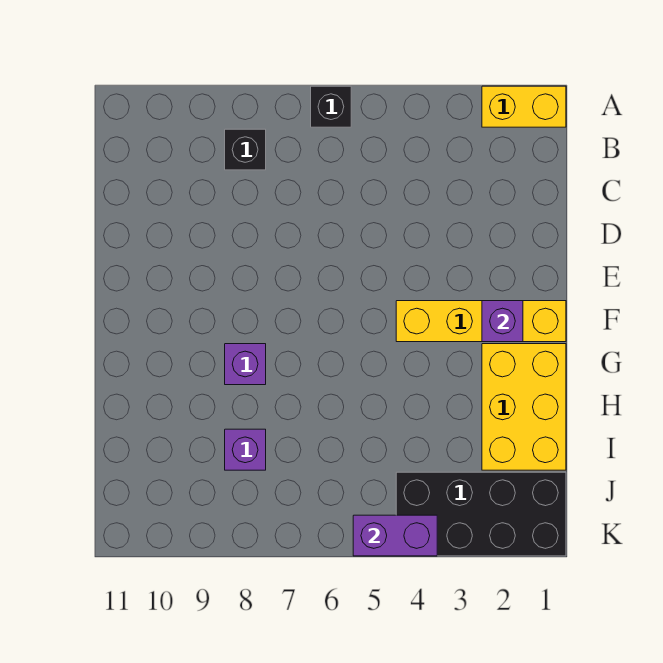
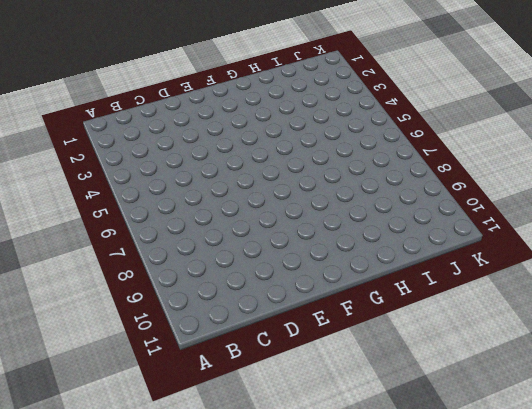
none -> yellow brick A1:A2 level 1
none -> black brick A6 level 1

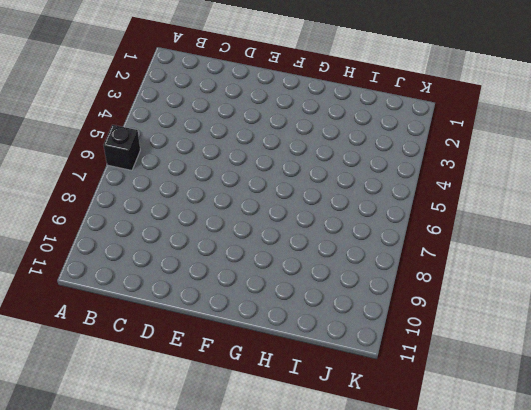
none -> yellow brick A1:A2 level 1
none -> black brick B8 level 1

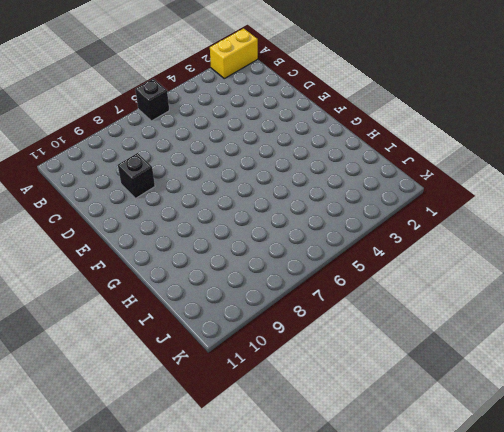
black brick D9 level 1 -> black brick B8 level 1
none -> yellow brick F1:F4 level 1
none -> yellow brick G1:I2 level 1

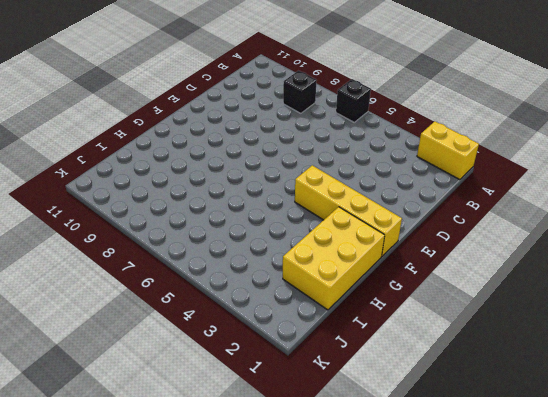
none -> purple brick G8 level 1
none -> purple brick I8 level 1

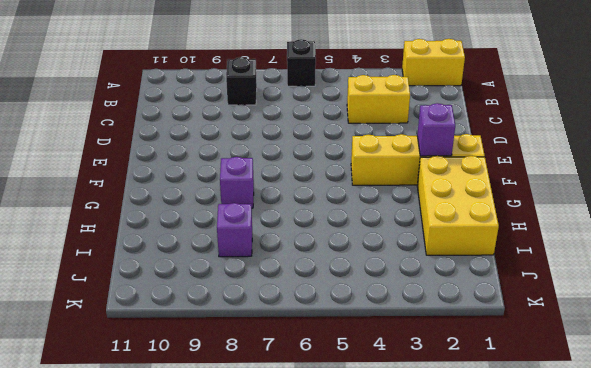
yellow brick C3:C4 level 1 -> none
none -> black brick J1:K4 level 1
none -> purple brick K4:K5 level 2

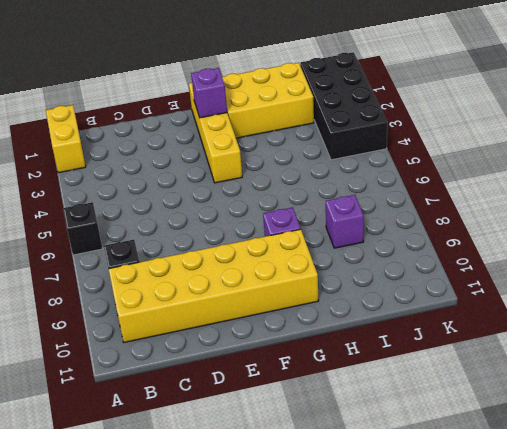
yellow brick B9:G10 level 1 -> none
none -> purple brick K4:K5 level 2

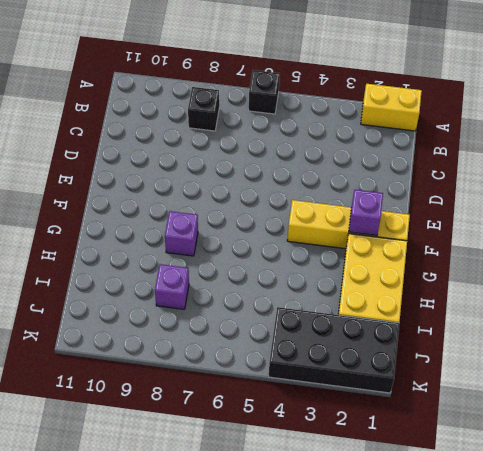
none -> purple brick K4:K5 level 2

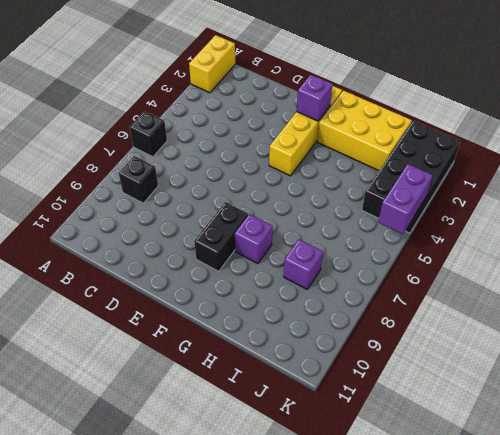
black brick F8:F9 level 1 -> none

